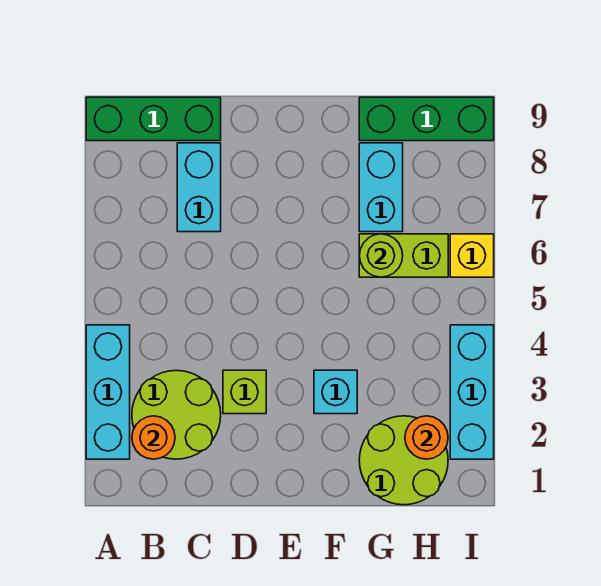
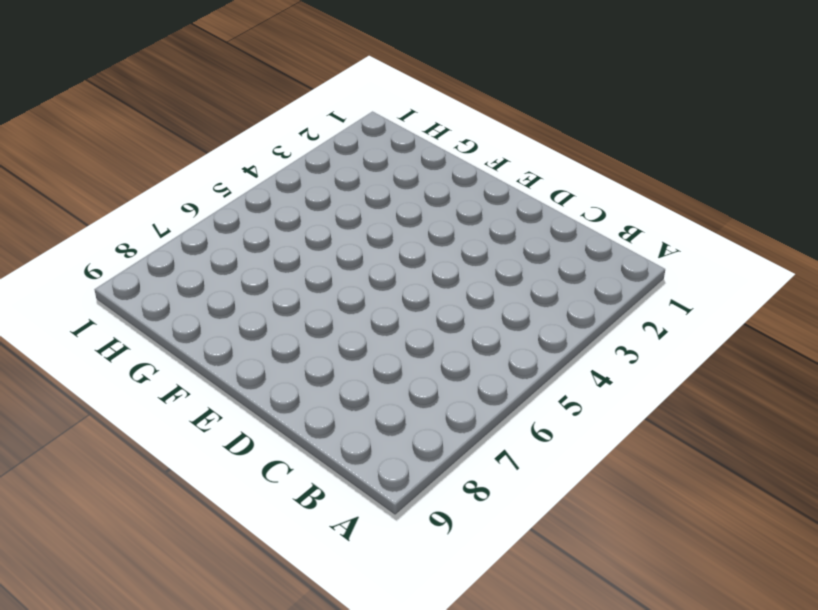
none -> cyan brick A2:A4 level 1
none -> green brick A9:C9 level 1
none -> lime round brick B2:C3 level 1

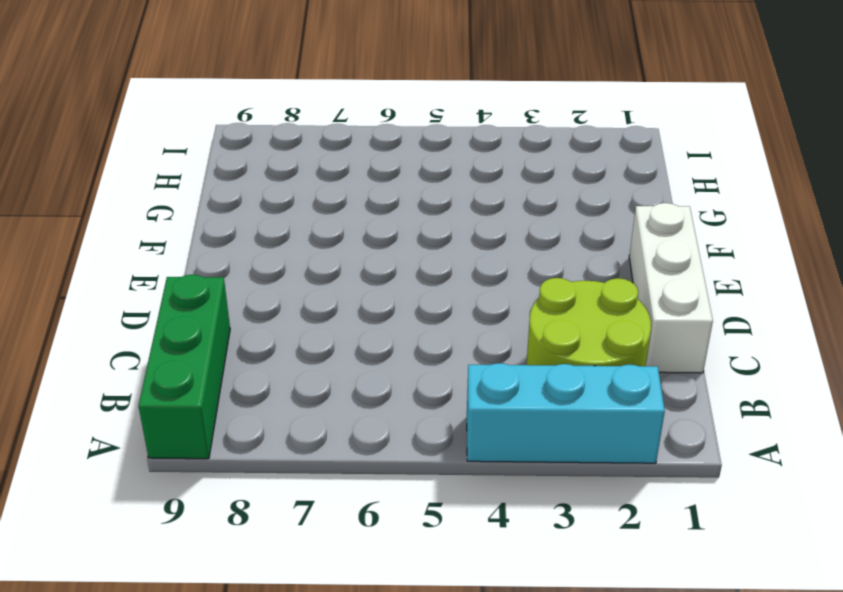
white brick C1:E1 level 1 -> none
none -> cyan brick C7:C8 level 1
none -> lime brick D3 level 1
none -> cyan brick F3 level 1

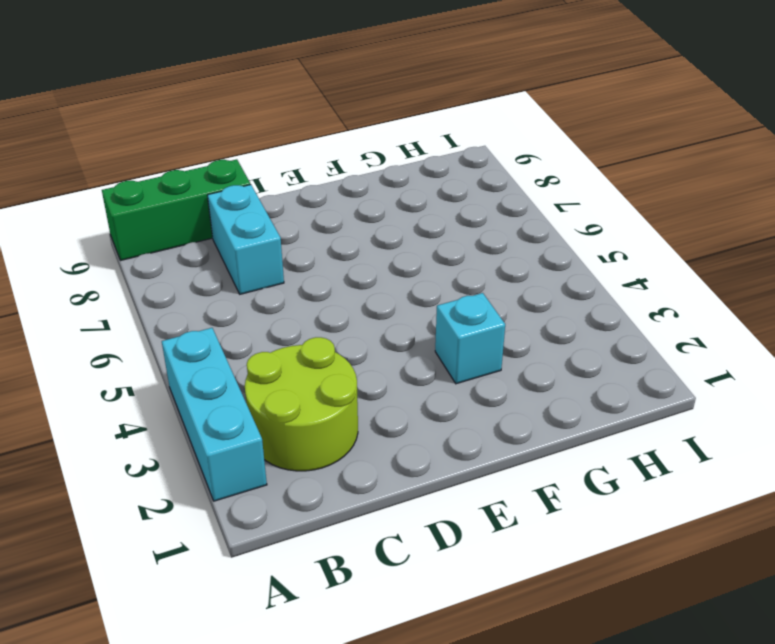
none -> lime brick D3 level 1
none -> lime round brick G1:H2 level 1
none -> lime brick G6:H6 level 1

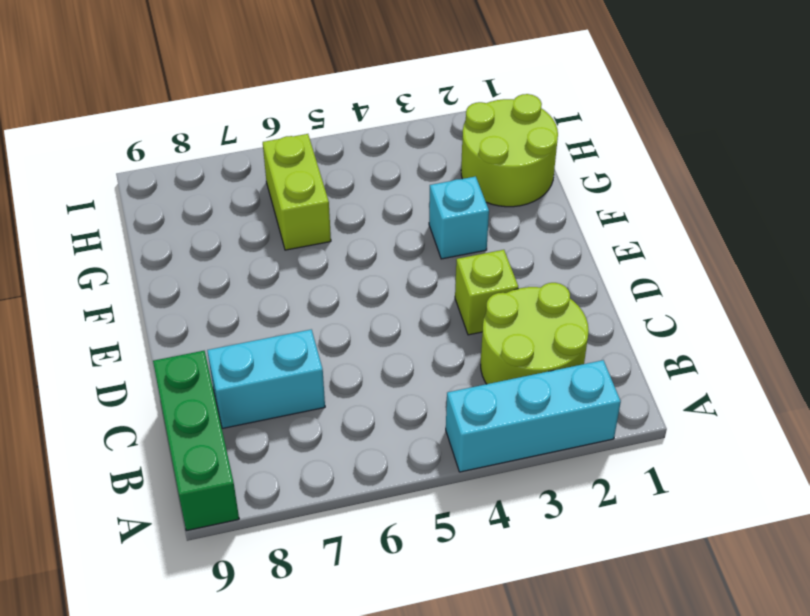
none -> cyan brick G7:G8 level 1
none -> green brick G9:I9 level 1
none -> cyan brick I2:I4 level 1

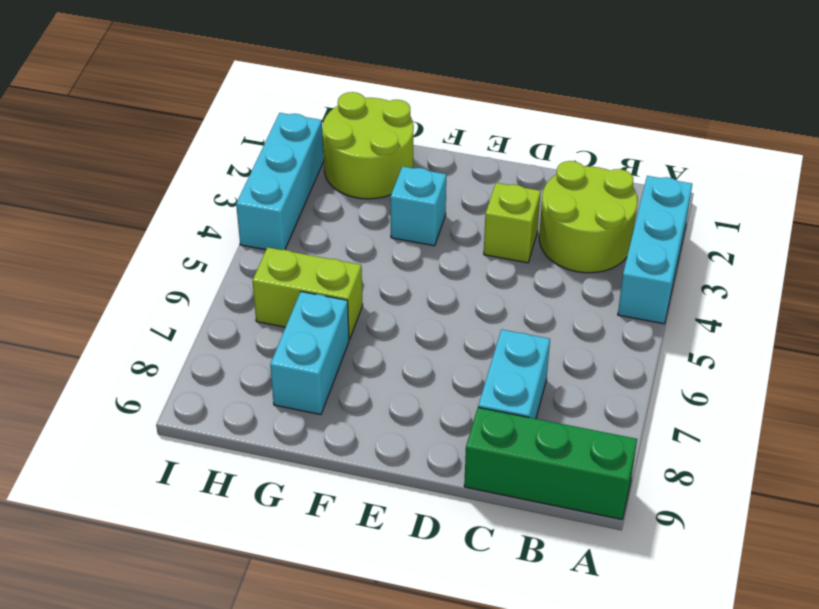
none -> green brick G9:I9 level 1
none -> yellow brick I6 level 1
none -> orange round brick B2 level 2

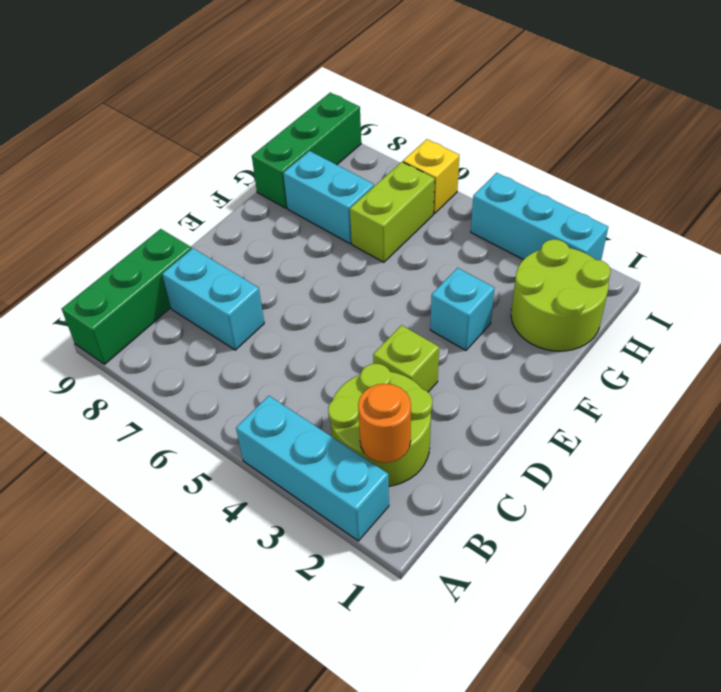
none -> lime round brick G6 level 2
none -> orange round brick H2 level 2

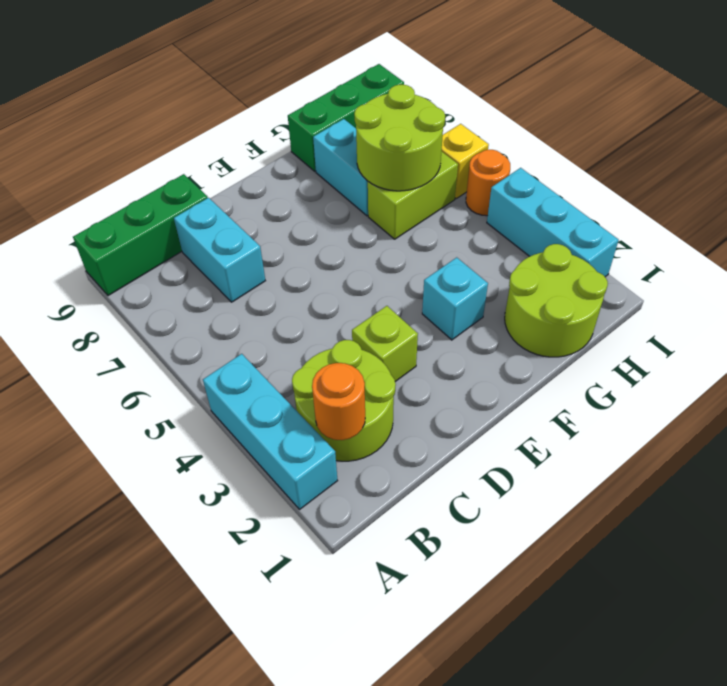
lime round brick G6:H7 level 2 -> lime round brick G6 level 2
orange round brick I5 level 1 -> orange round brick H2 level 2

